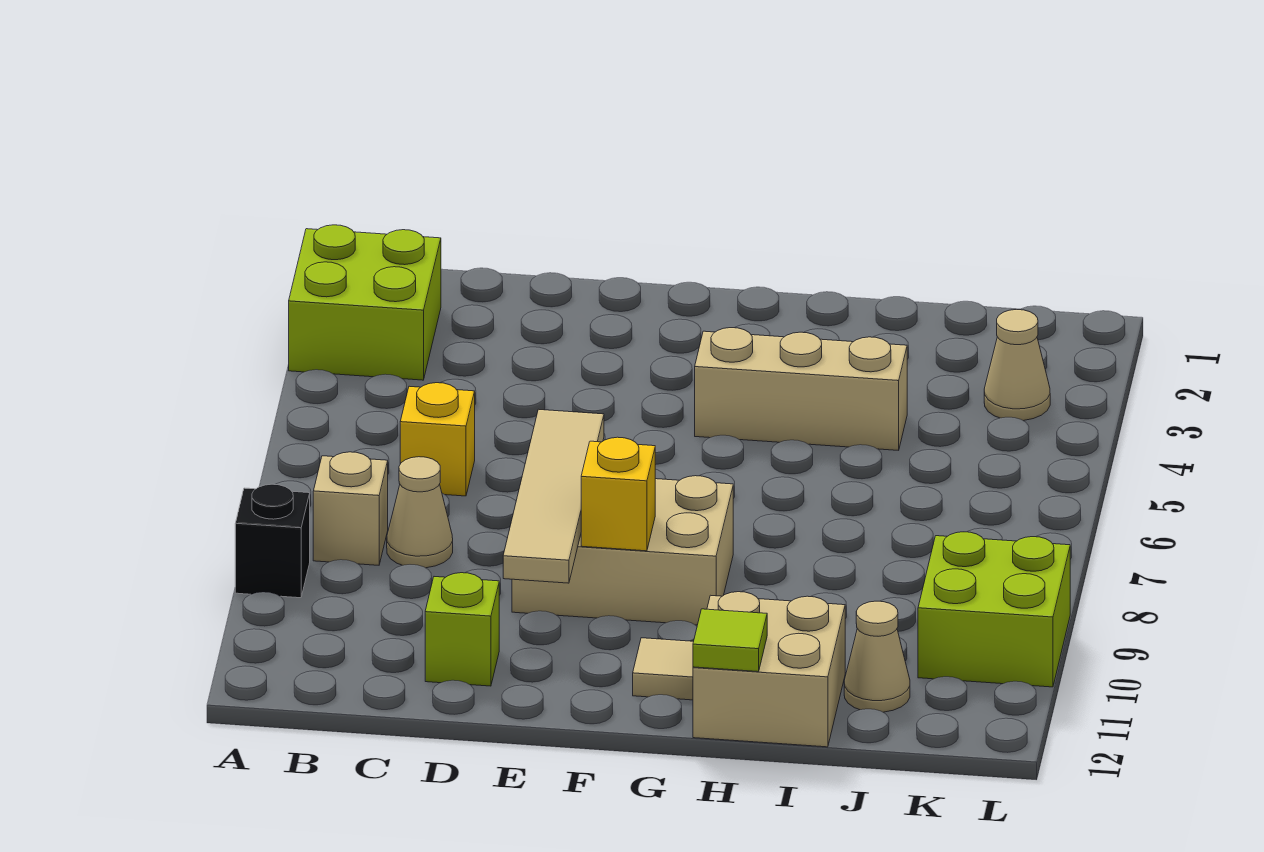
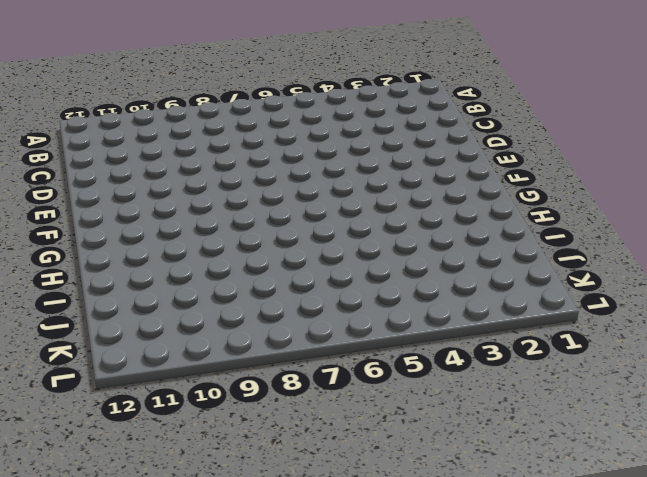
none -> lime brick A2:B3 level 1
none -> black brick A9 level 1
none -> tan brick B8 level 1

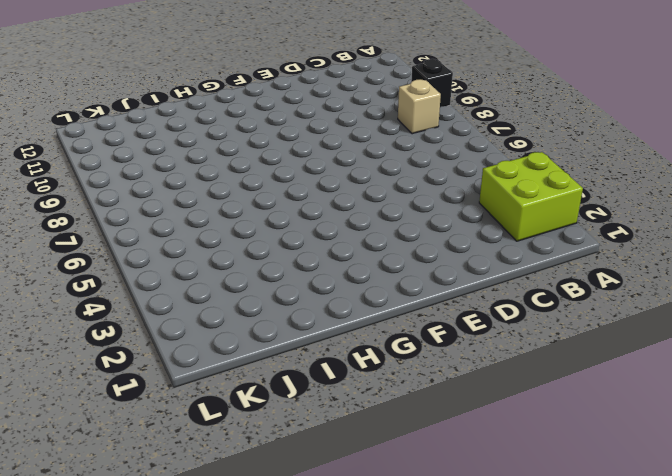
none -> yellow brick C6 level 1
none -> tan cone C8 level 1
none -> lime brick D11 level 1

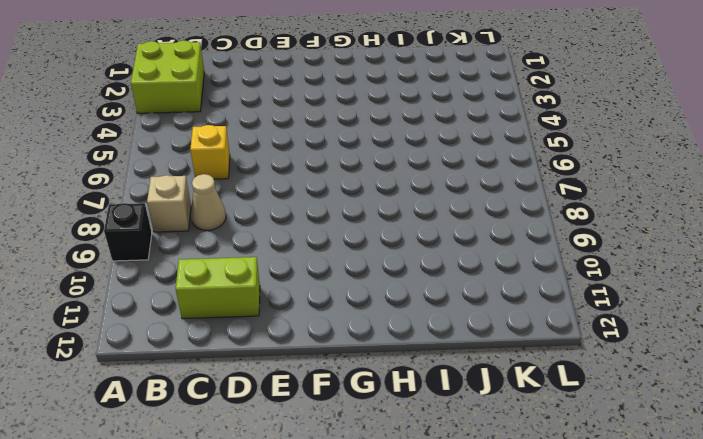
lime brick C11:D11 level 1 -> lime brick D11 level 1
none -> tan brick E8:G9 level 1
none -> tan brick G4:I4 level 1
none -> tan tile G11 level 1

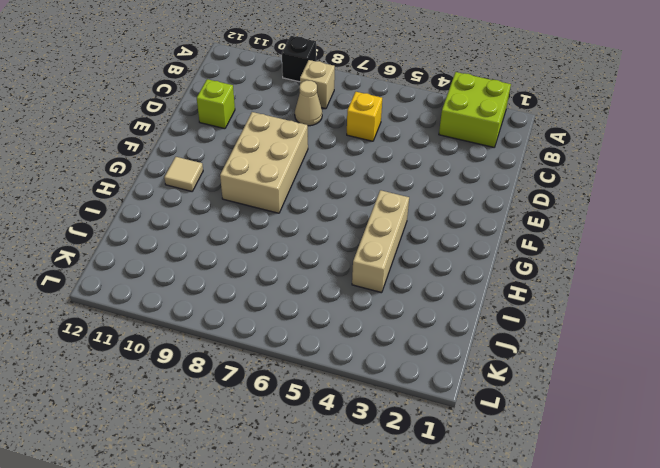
none -> tan brick H11:I12 level 1
none -> tan cone J11 level 1
none -> tan cone K3 level 1

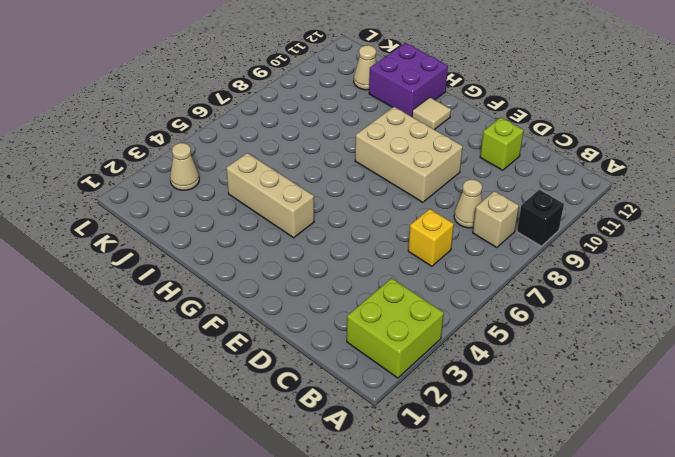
purple brick H11:I12 level 1 -> tan brick H11:I12 level 1
none -> lime brick K9:L10 level 1
none -> tan tile E7:E10 level 2
none -> yellow brick F9 level 2

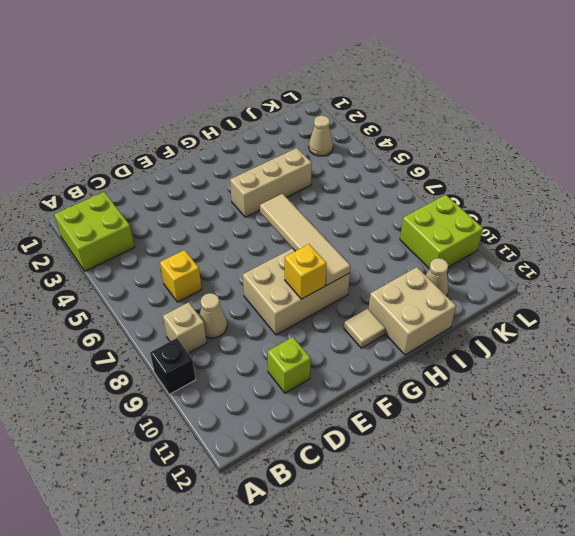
tan tile G6:G9 level 2 -> tan tile E7:E10 level 2
none -> lime tile H12 level 2

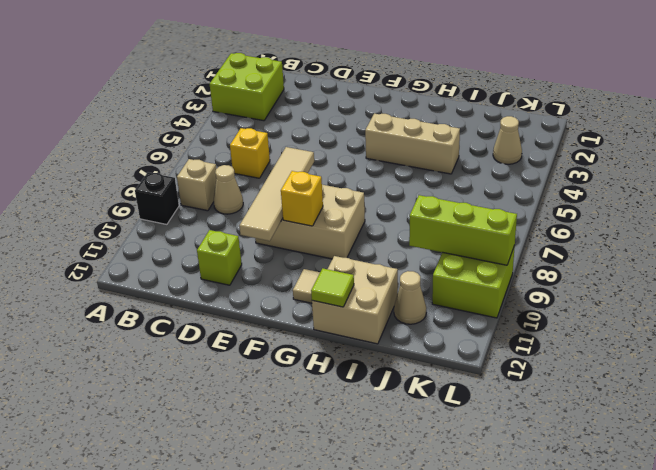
lime brick J9:L9 level 2 -> none

